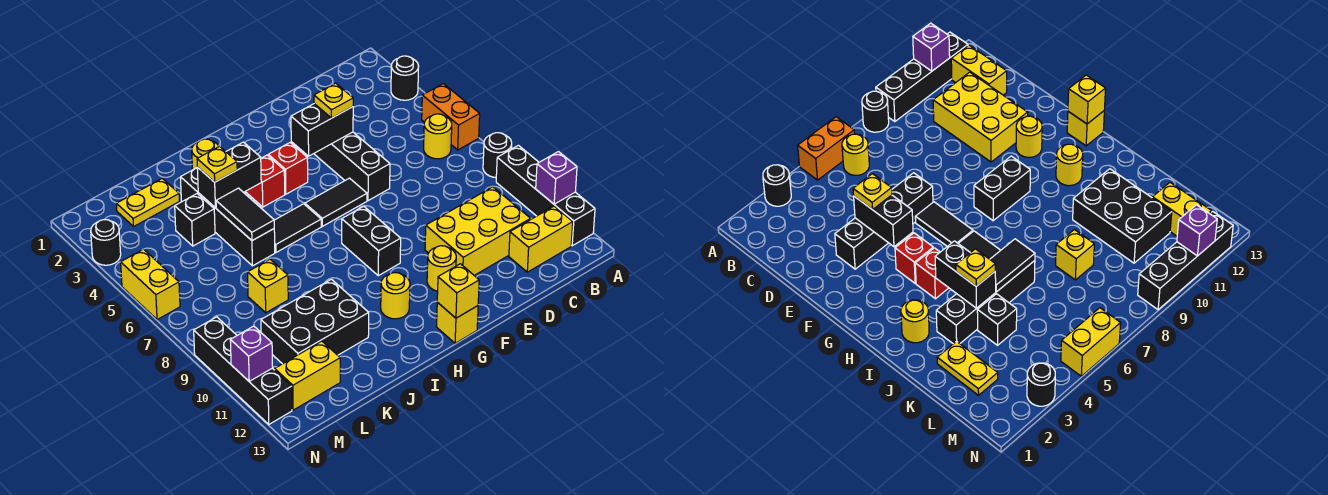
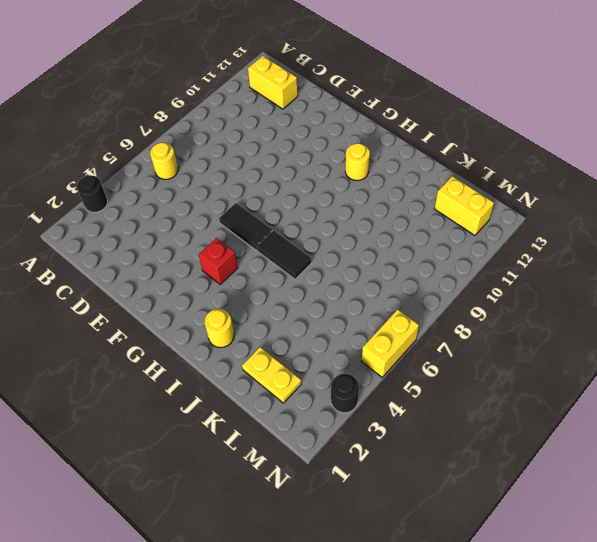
none -> orange brick A5:A6 level 1
none -> black round brick A8 level 1
none -> black brick A9:A12 level 1
none -> yellow brick C10:E11 level 1

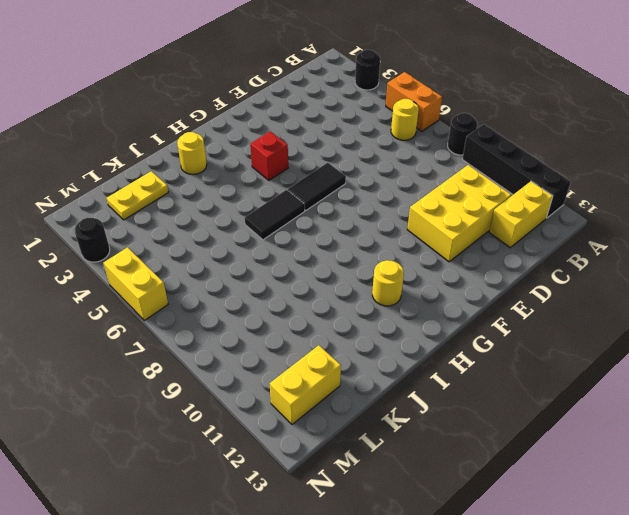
none -> black brick E3:E6 level 1
none -> yellow round brick F11 level 1
none -> black brick G8:G9 level 1
none -> yellow brick G13 level 1

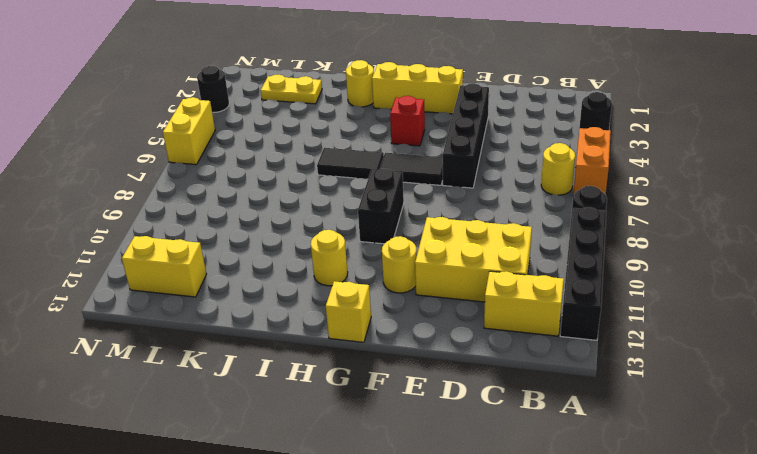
yellow brick F2:H2 level 1 -> none
none -> red brick H4 level 1
none -> black brick J3:J6 level 1
none -> black brick J10:L11 level 1
none -> black brick K4 level 1

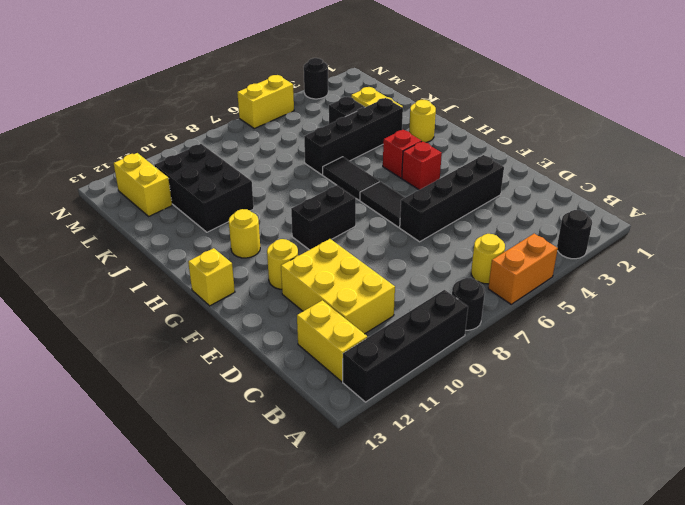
none -> yellow brick K8 level 1
none -> black brick N9:N12 level 1
none -> purple brick A11 level 2
none -> black brick E4:F4 level 2

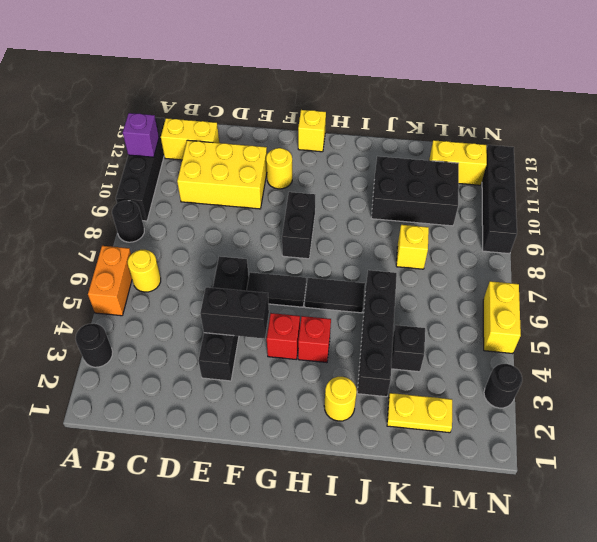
none -> yellow round brick H11 level 1
none -> yellow brick G13 level 2
none -> black brick I4:J4 level 2
none -> black tile J5:J6 level 2

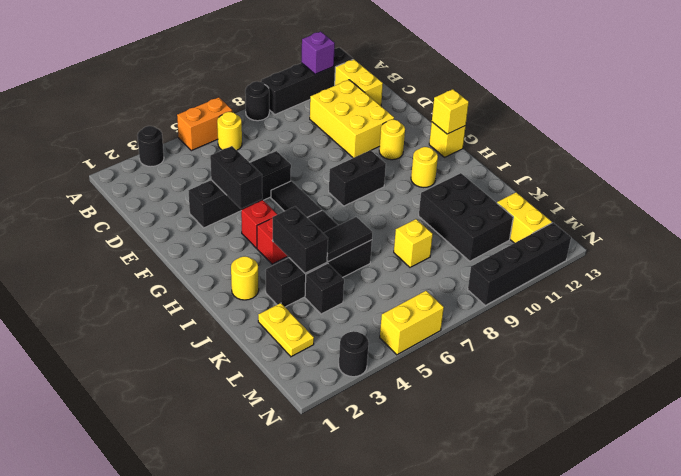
none -> purple brick N11 level 2
none -> yellow plate E4 level 3
none -> yellow plate J4 level 3

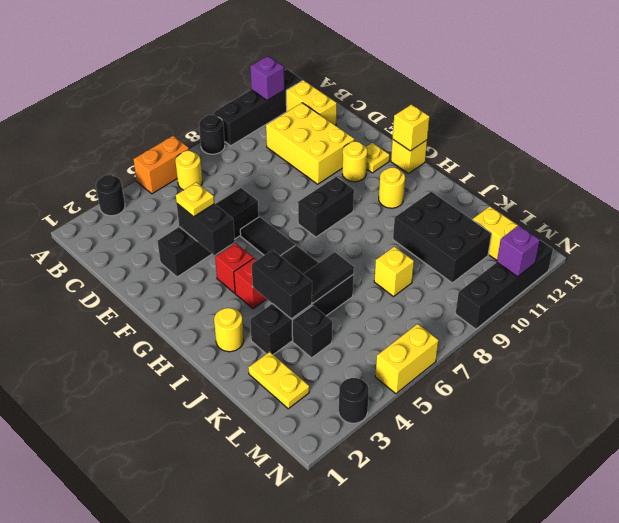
yellow plate F12 level 1 -> yellow plate J4 level 3

